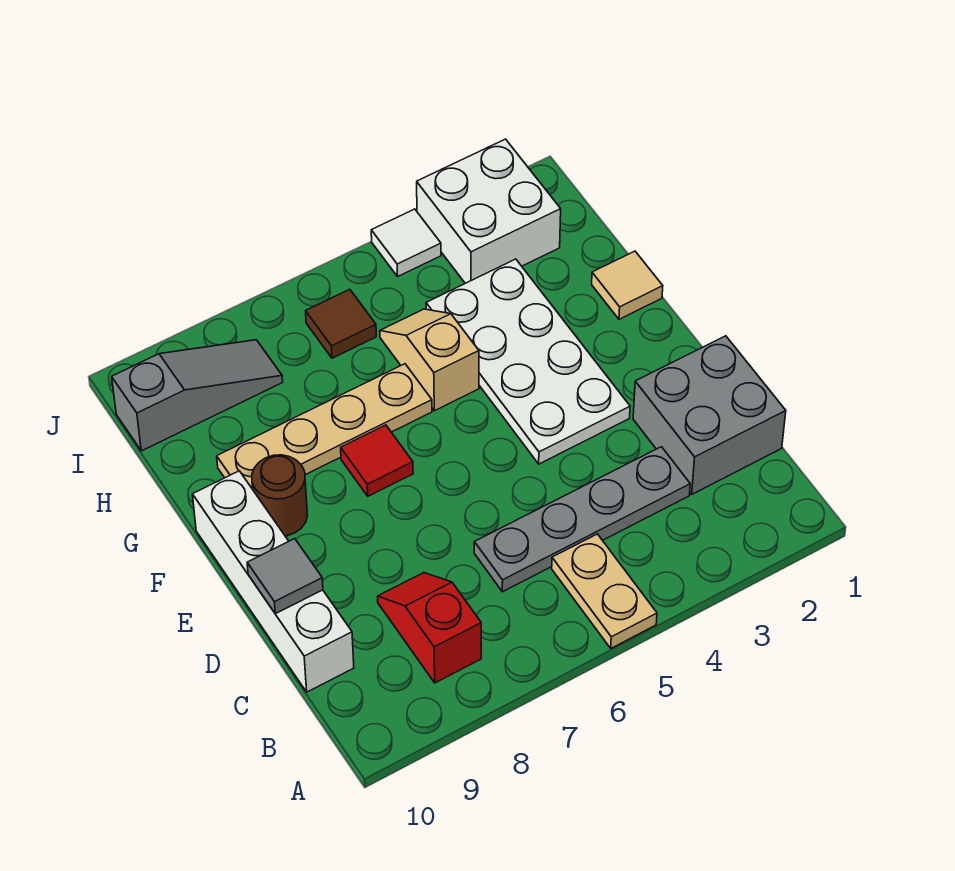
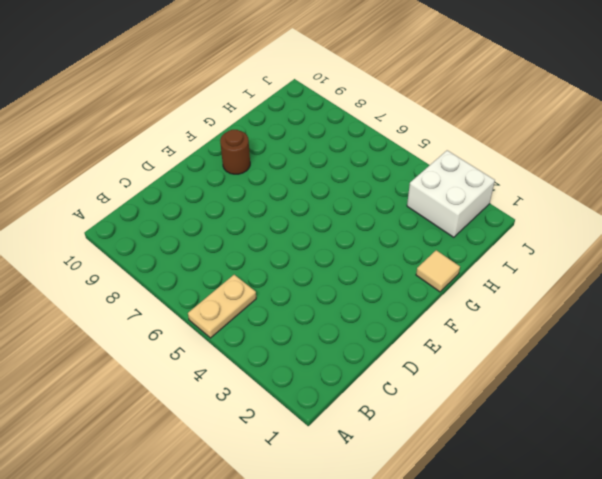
none -> red slope B8:C8 level 1 top B
none -> grey brick C1:D2 level 1
none -> grey plate C3:C6 level 1

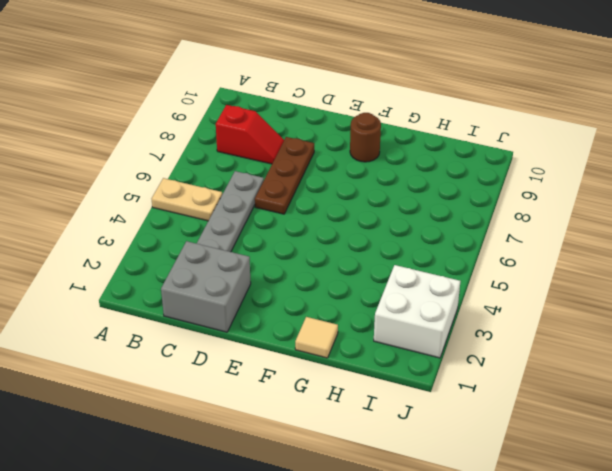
brown plate D6:D8 level 1 -> none
none -> white brick C10:F10 level 1
none -> white plate E3:H4 level 1
none -> red tile F7 level 1

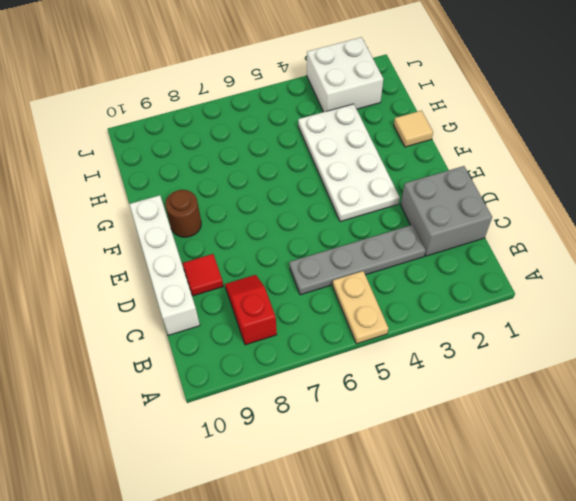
red tile D9 level 1 -> red tile F7 level 1
none -> tan slope G5:H5 level 1 top G
none -> tan plate G6:G9 level 1
none -> brown tile I6 level 1

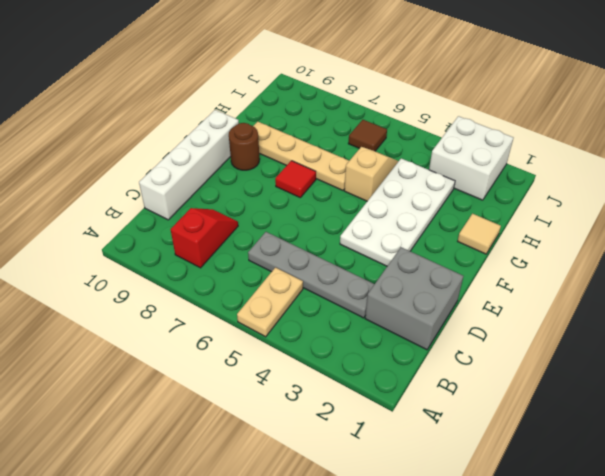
none -> grey slope I8:I10 level 1 top 10
none -> white tile J4 level 1
none -> grey tile D10 level 2

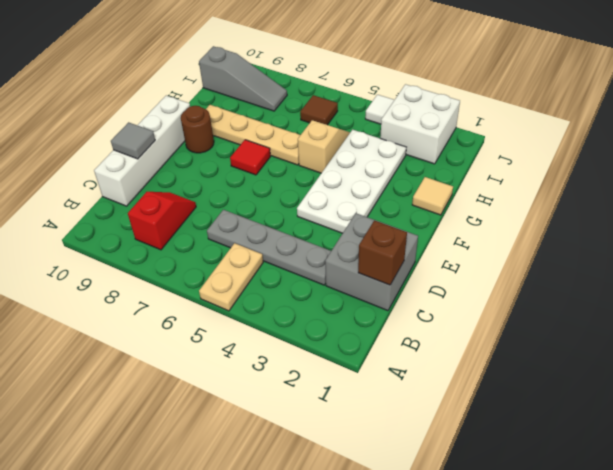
brown brick C1 level 2 -> none

